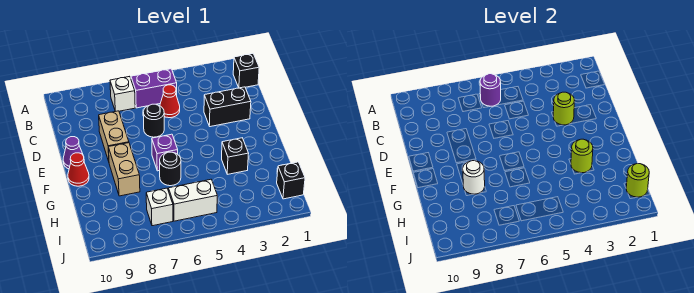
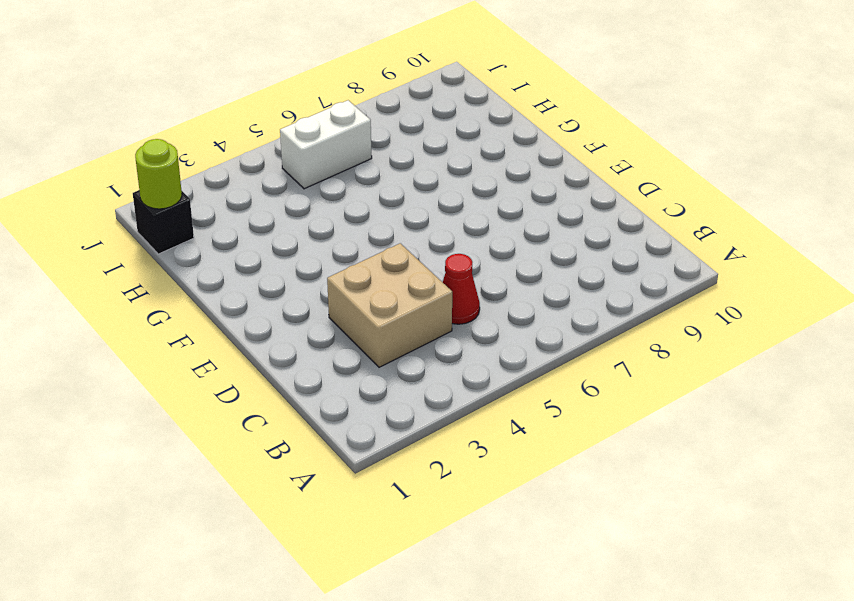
tan brick C3:D4 level 1 -> black brick D2:D3 level 1
none -> black brick B1 level 1
none -> purple brick B5:B6 level 1
none -> white brick B7 level 1

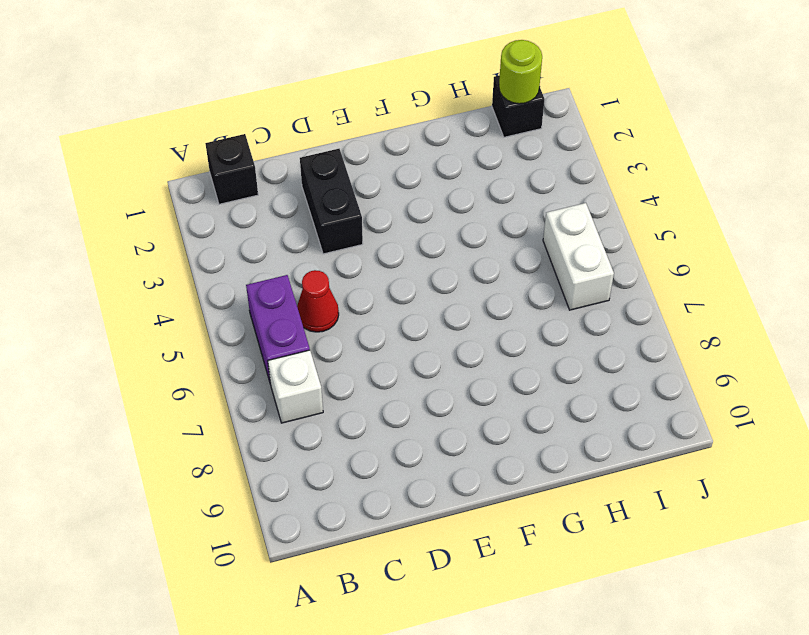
none -> black round brick D6 level 1
none -> tan brick D8:E8 level 1
none -> purple cone E10 level 1

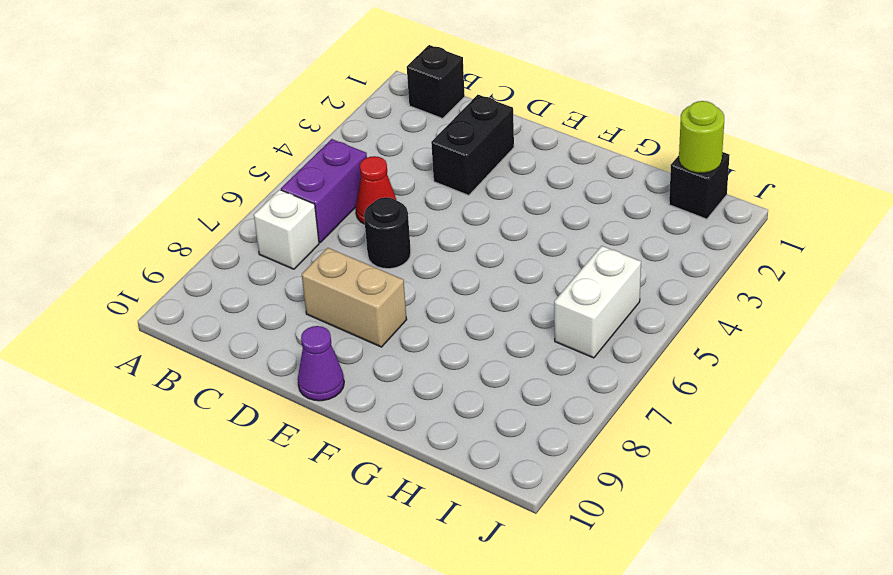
none -> purple brick F6 level 1
none -> tan brick F8:G8 level 1
none -> red cone F10 level 1

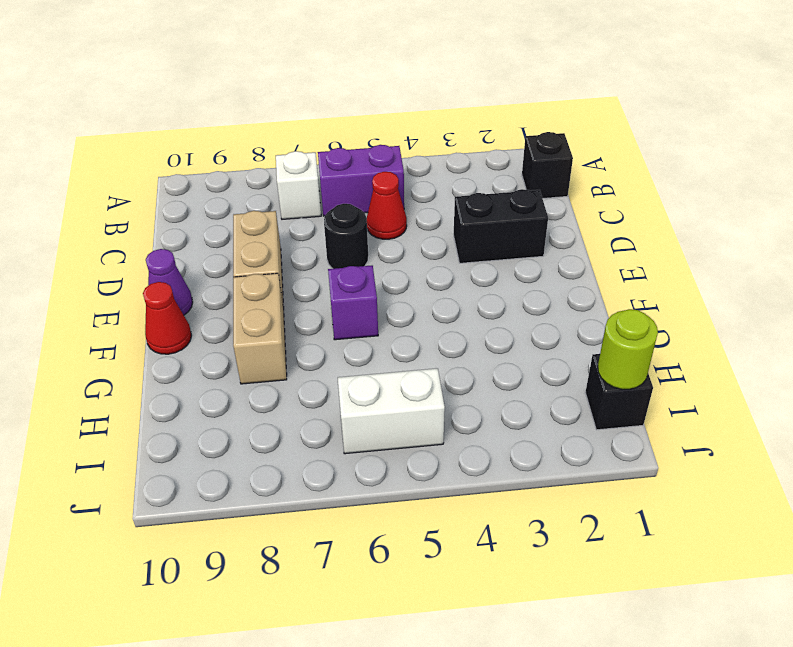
none -> black brick G3 level 1
none -> black round brick G6 level 1
none -> white brick I7 level 1

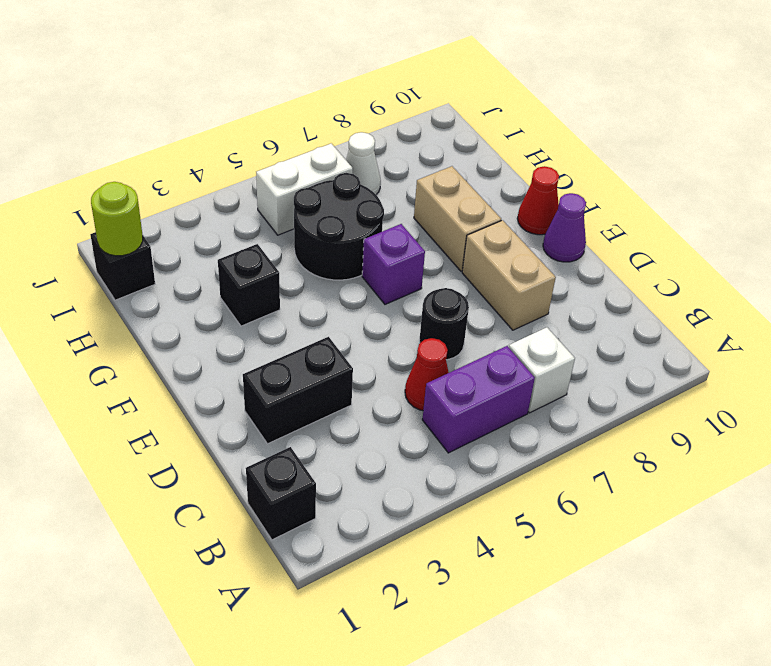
black round brick G5:H6 level 1 -> black round brick G6 level 1
white cone I7 level 1 -> white brick I7 level 1
none -> purple round brick B6 level 2
none -> lime round brick D3 level 2
none -> lime round brick G3 level 2

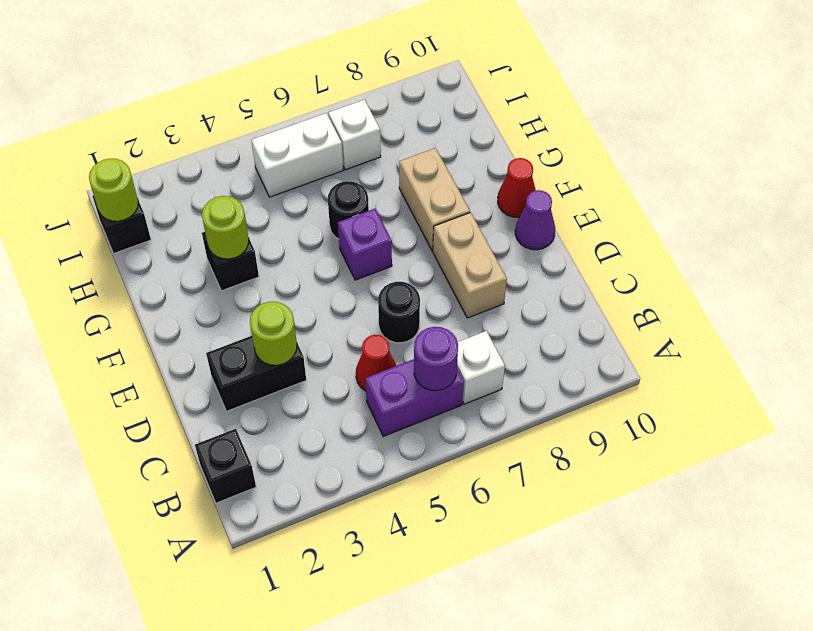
none -> white round brick G8 level 2

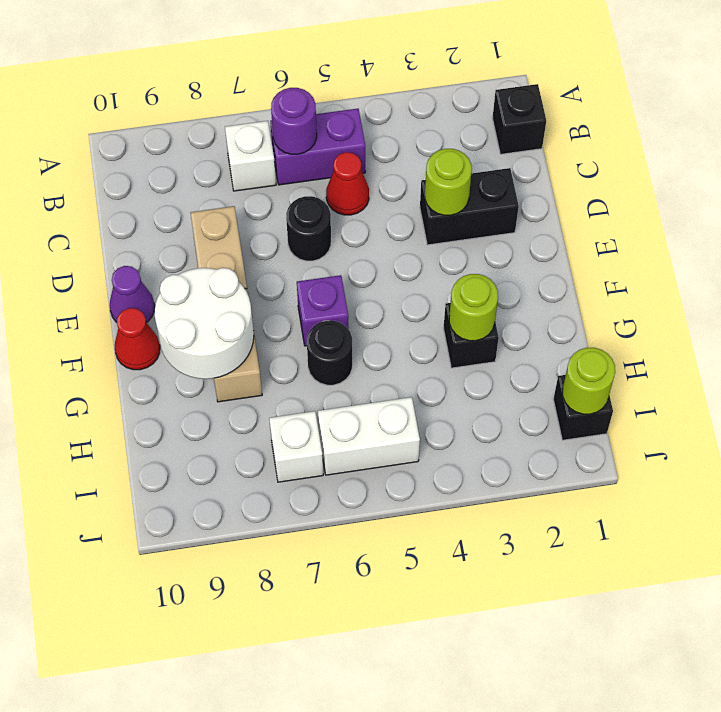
white round brick F8:G9 level 2 -> white round brick G8 level 2

